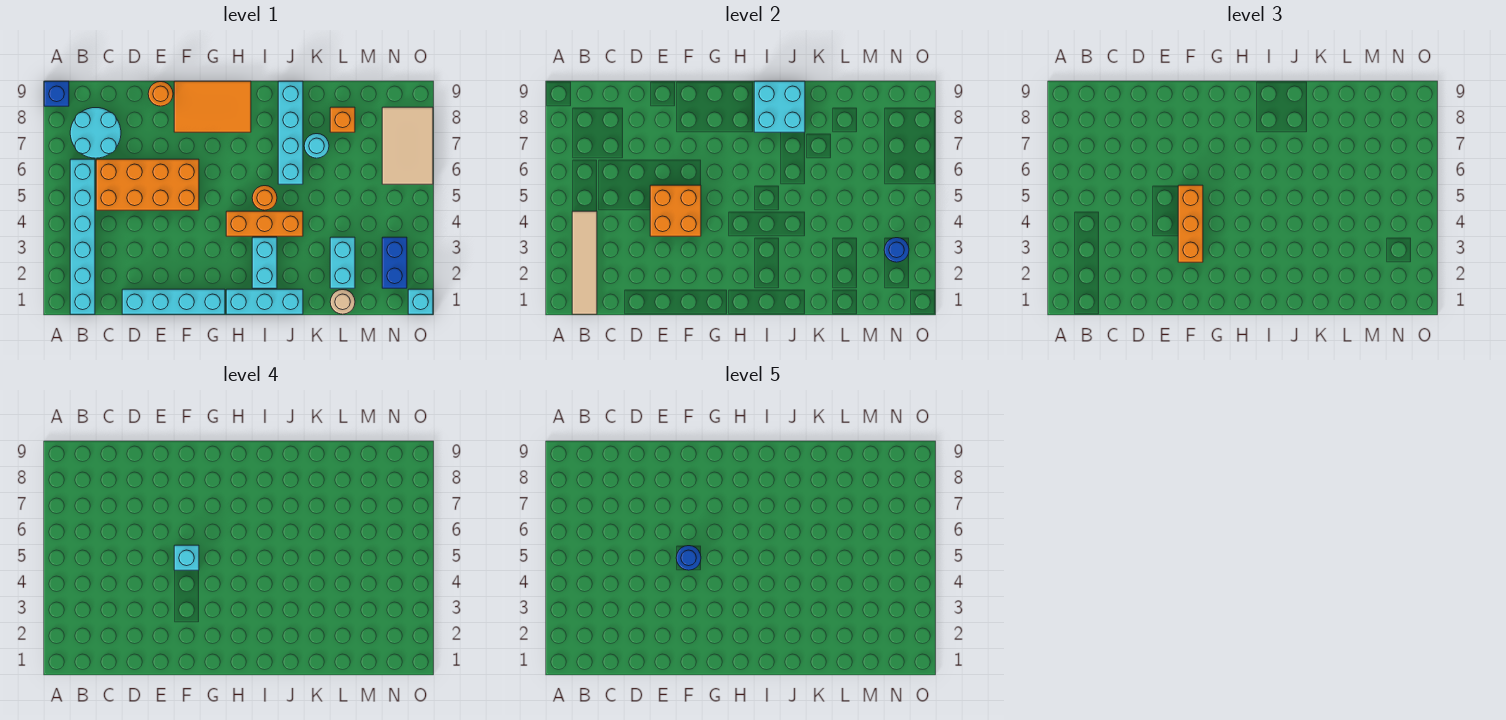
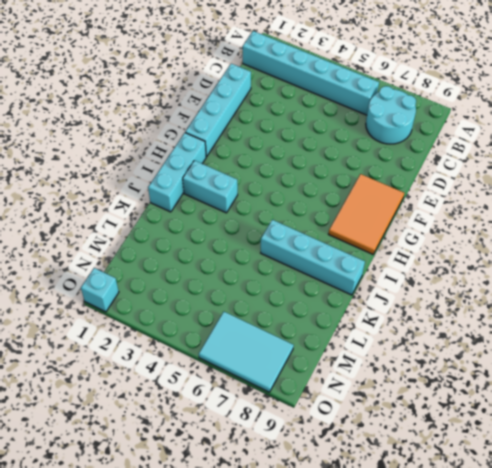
cyan tile N6:O8 level 1 -> tan tile N6:O8 level 1
none -> blue brick A9 level 1
none -> orange brick C5:F6 level 1
none -> orange round brick E9 level 1

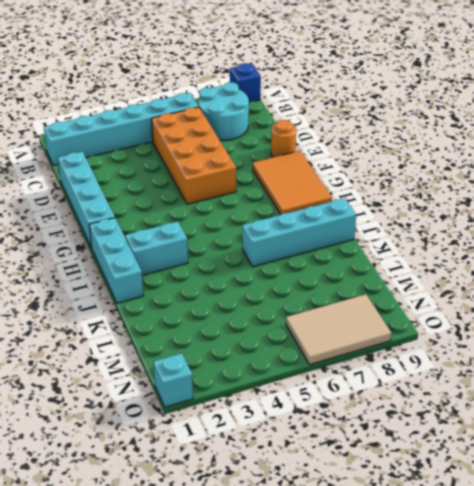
none -> orange brick H4:J4 level 1
none -> orange round brick I5 level 1
none -> cyan round brick K7 level 1

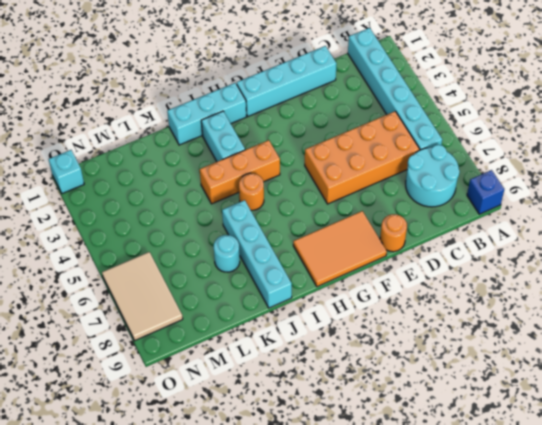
none -> tan round brick L1 level 1
none -> cyan brick L2:L3 level 1
none -> orange brick L8 level 1

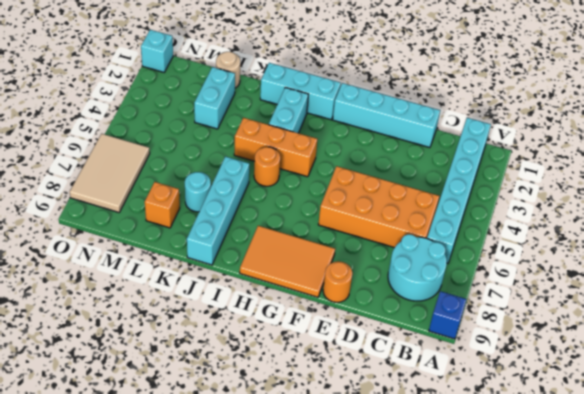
none -> blue brick N2:N3 level 1
none -> tan tile B1:B4 level 2
none -> orange brick E4:F5 level 2

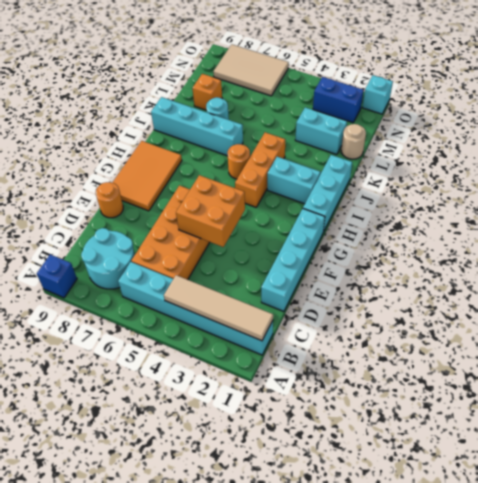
none -> cyan brick I8:J9 level 2
none -> blue round brick N3 level 2
none -> orange brick F3:F5 level 3

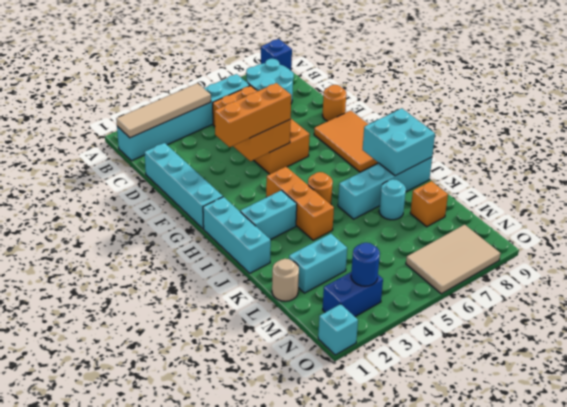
none -> cyan brick F5 level 4
none -> blue round brick F5 level 5

